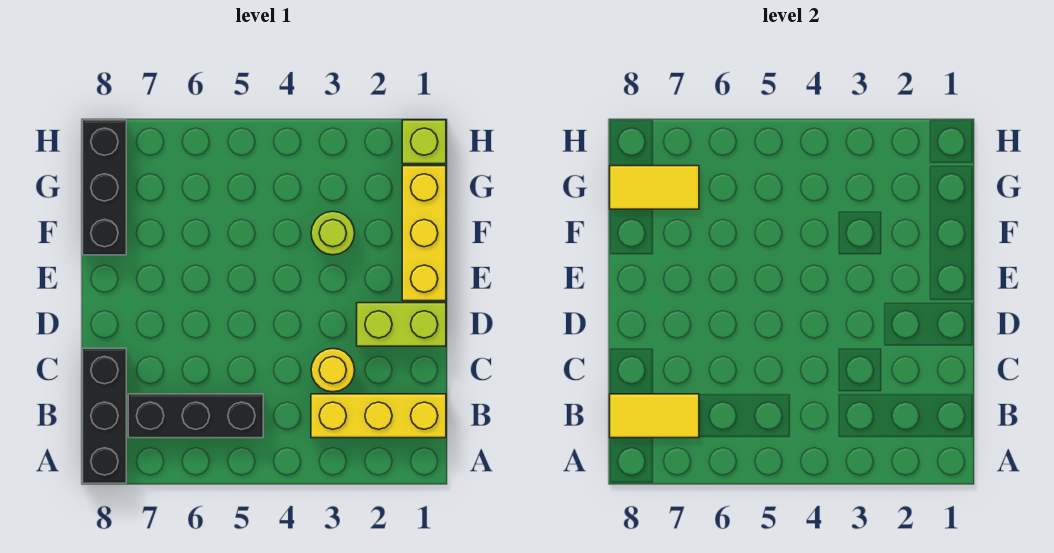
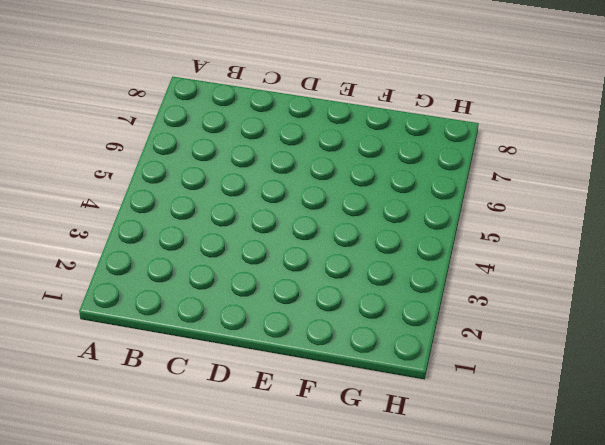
none -> black brick A8:C8 level 1
none -> yellow brick B1:B3 level 1

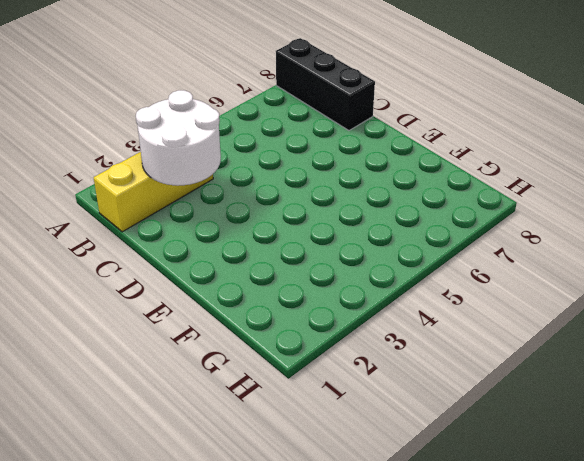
white round brick B2:C3 level 2 -> none
none -> black brick B5:B7 level 1
none -> yellow round brick C3 level 1

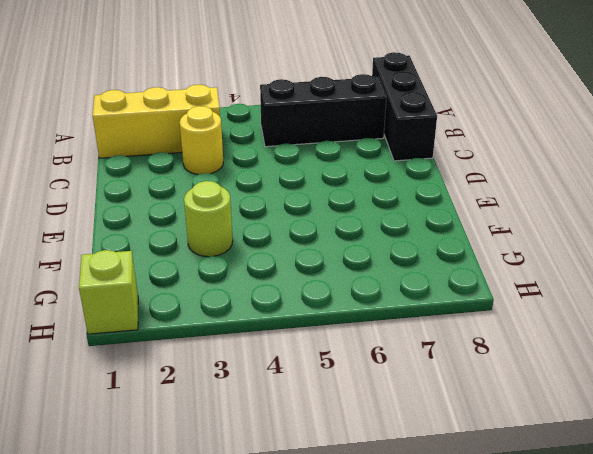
none -> lime brick D1:D2 level 1
none -> yellow brick E1:G1 level 1

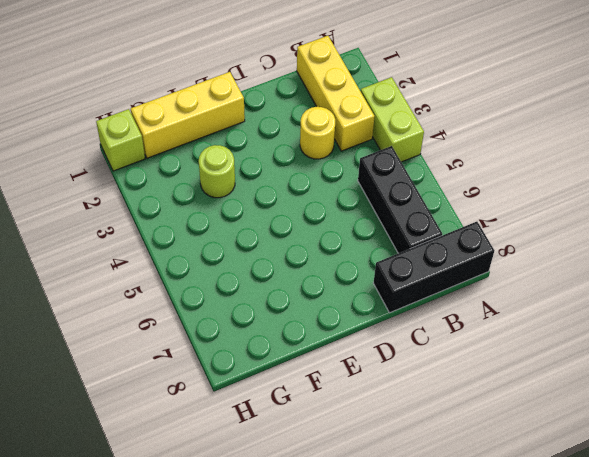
lime brick A3:A4 level 1 -> lime brick D1:D2 level 1
none -> black brick F8:H8 level 1
none -> yellow tile B7:B8 level 2

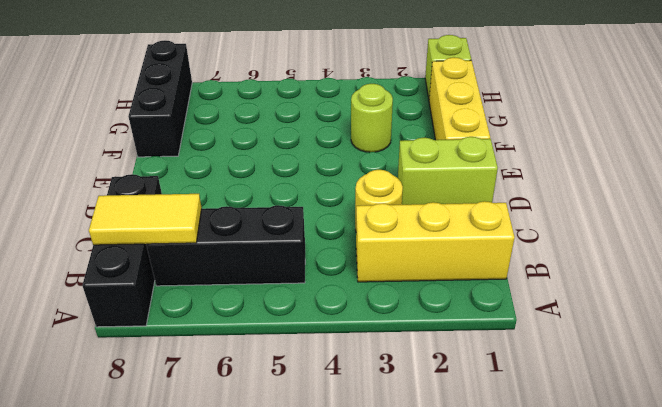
none -> yellow tile G7:G8 level 2

